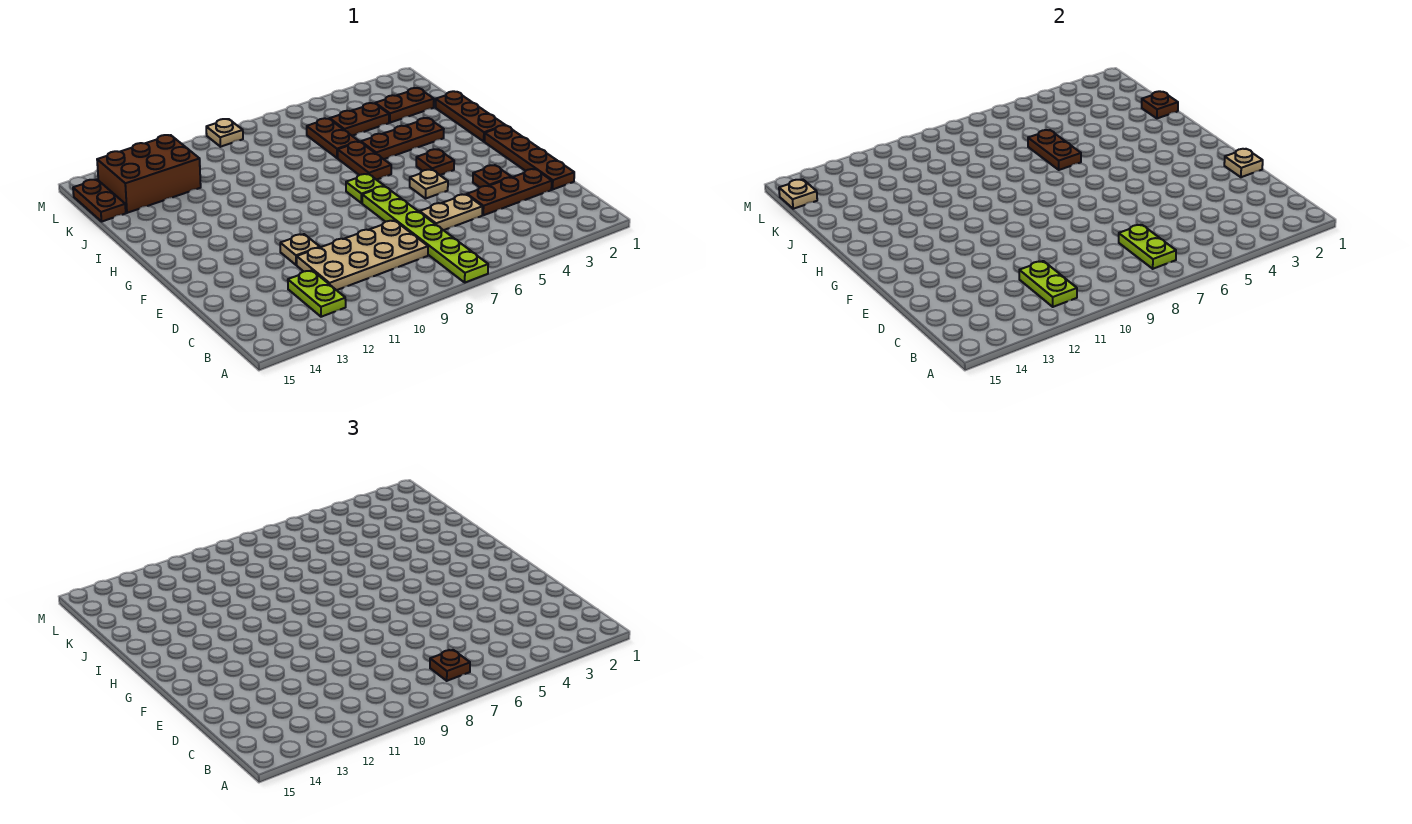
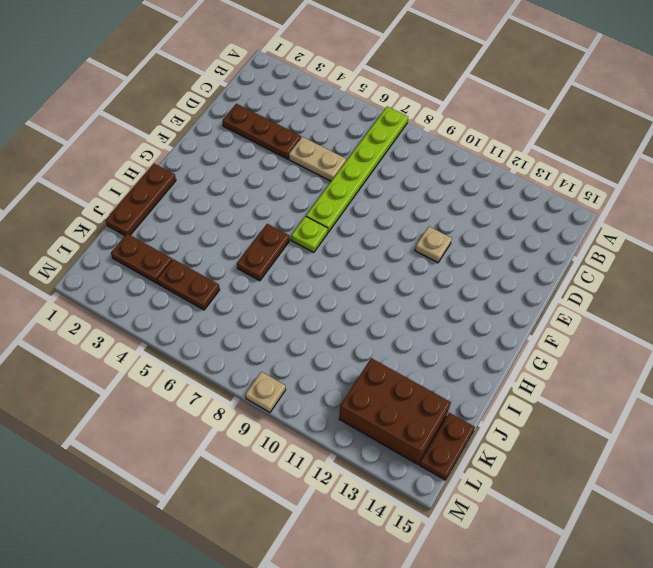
none -> lime plate B12:C12 level 1
none -> tan plate C8:D11 level 1
none -> brown plate D1:G1 level 1

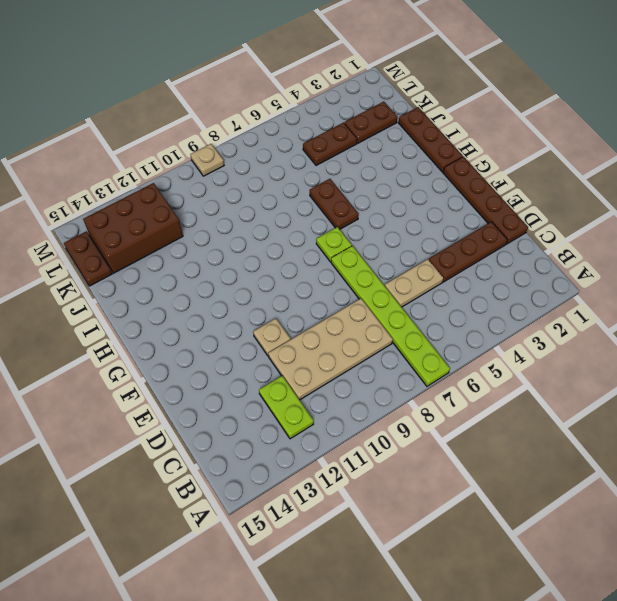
none -> brown plate E3 level 1
none -> tan plate F5 level 1
none -> brown plate G4 level 1

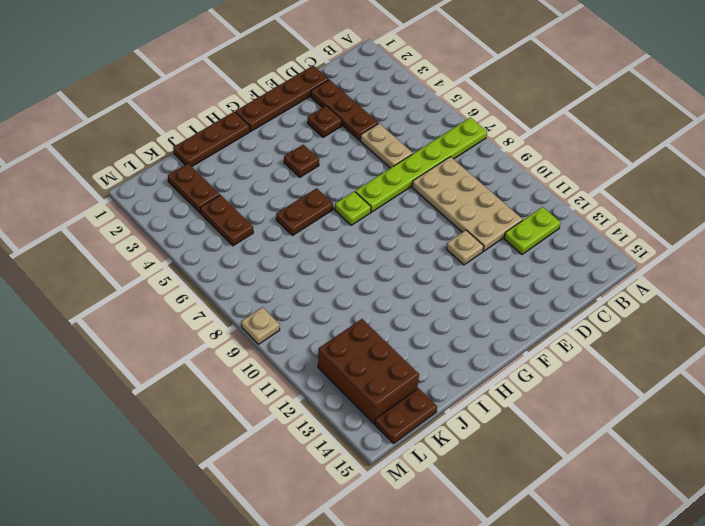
none -> tan plate F5 level 1
none -> brown plate I3:I5 level 1
none -> brown plate J6:K6 level 1

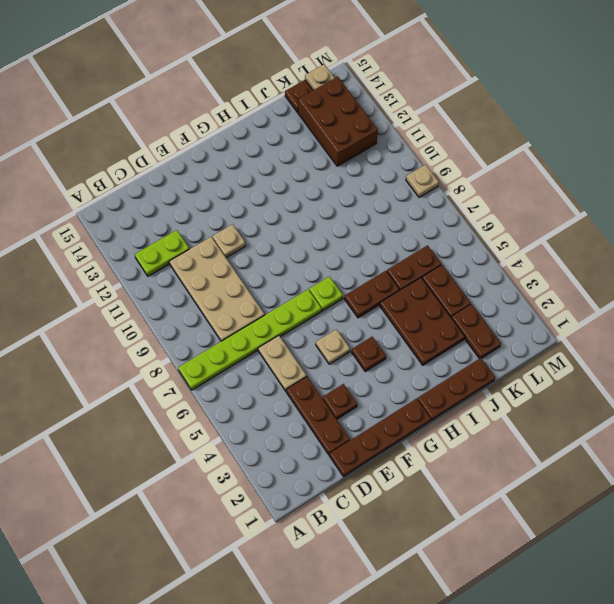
brown plate I3:J5 level 1 -> brown plate I3:I5 level 1
none -> lime plate B7:C7 level 2
none -> lime plate B11:C11 level 2
none -> tan plate E1 level 2

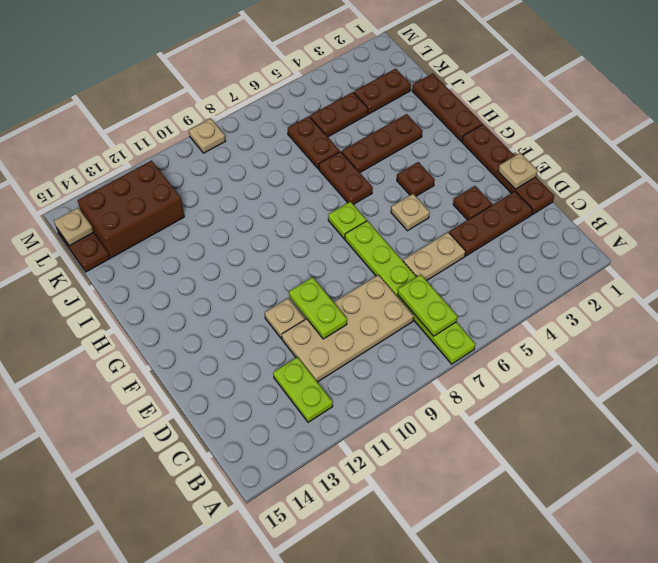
lime plate D10:E10 level 2 -> lime plate B11:C11 level 2
none -> brown plate I6:J6 level 2
none -> brown plate J1 level 2
none -> brown plate B7 level 3

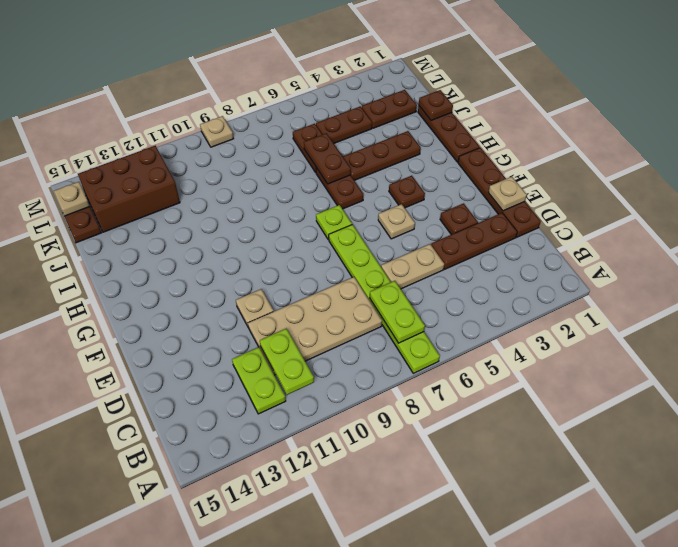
none -> brown plate B7 level 3

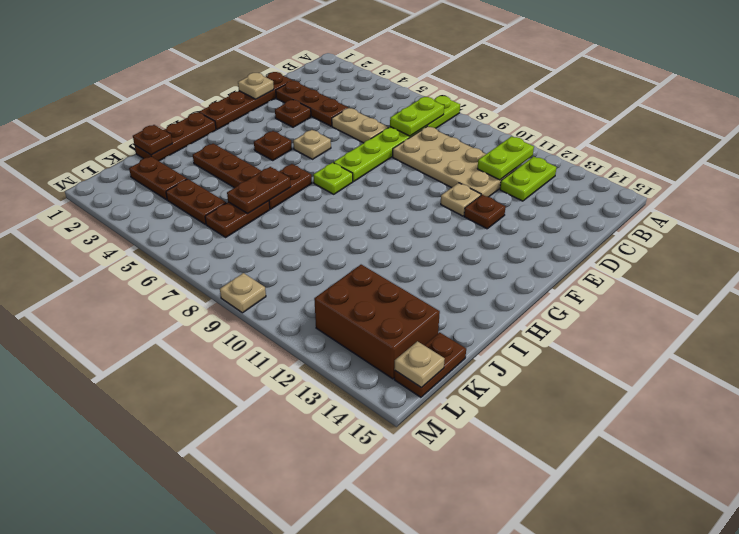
brown plate E12 level 1 -> brown plate B7 level 3

